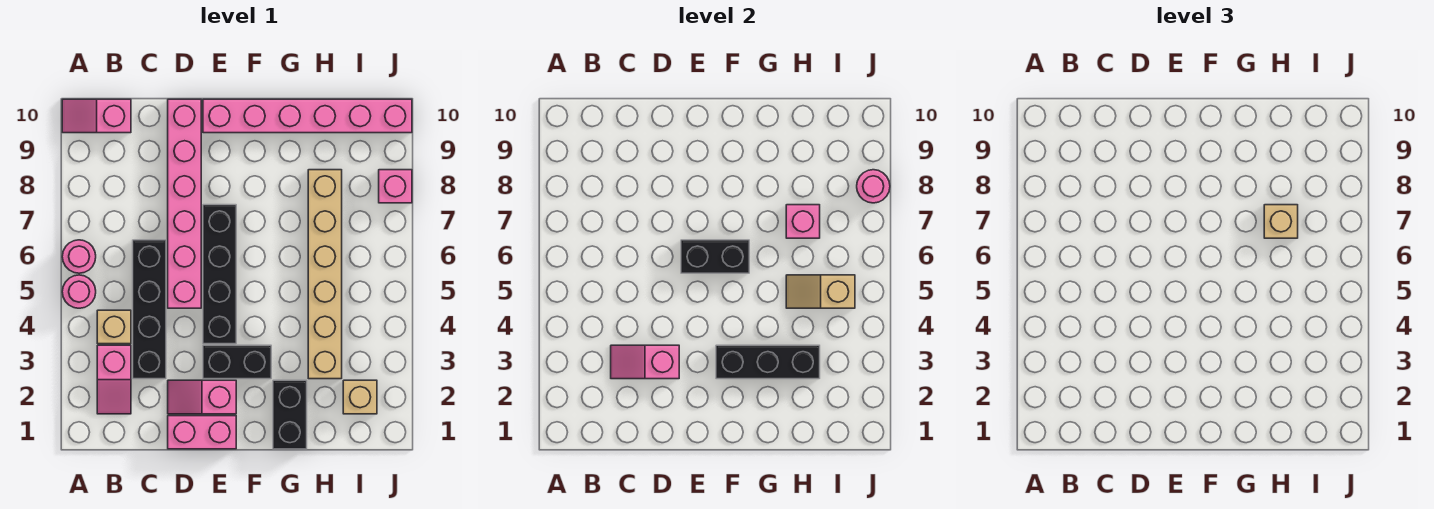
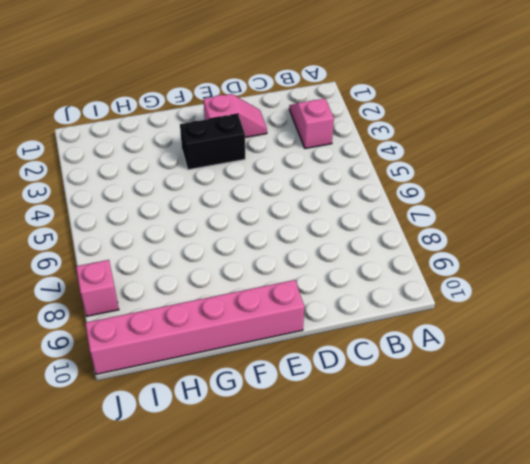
none -> pink round brick A5 level 1
none -> pink round brick A6 level 1
none -> pink slope A10:B10 level 1 top B

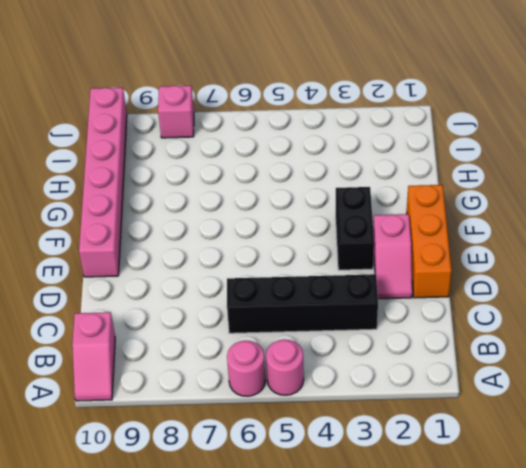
orange brick D1:F1 level 1 -> pink brick D1:E1 level 1
none -> pink slope B2:B3 level 1 top 3
none -> tan brick B4 level 1
none -> pink brick D5:D10 level 1

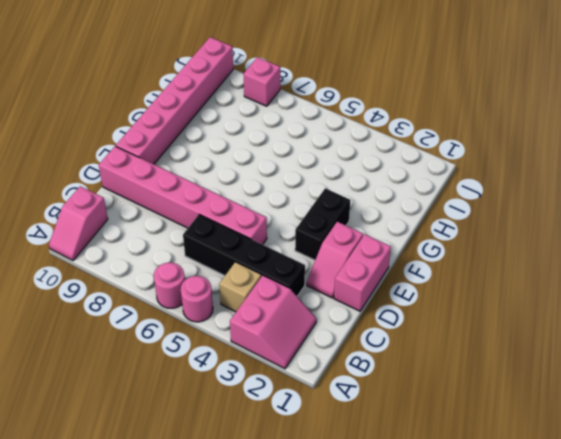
pink slope A2:B3 level 1 top 3 -> pink slope B2:B3 level 1 top 3
none -> black brick E4:E7 level 1
none -> black brick G1:G2 level 1
none -> tan brick H3:H8 level 1

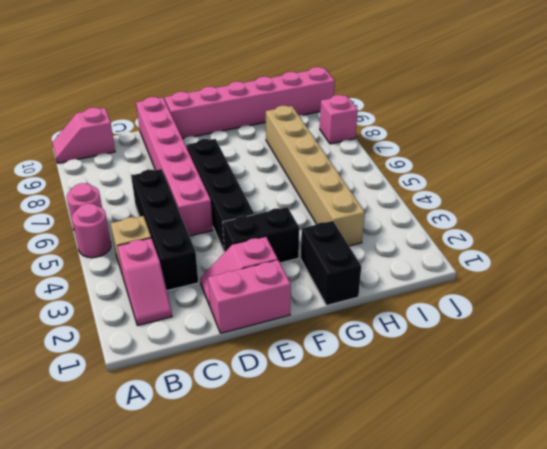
none -> tan brick I2 level 1
none -> pink slope C3:D3 level 2 top D
none -> black brick E6:F6 level 2

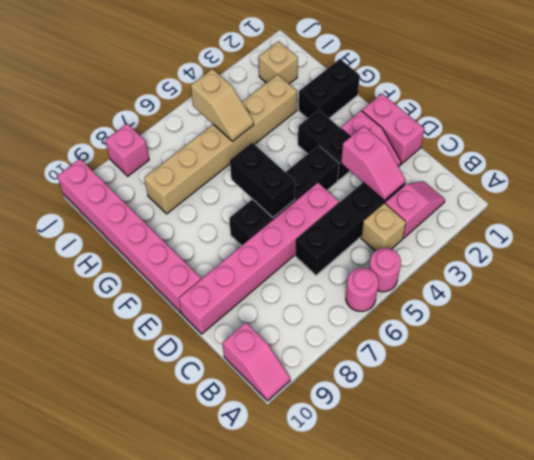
none -> black brick F3:H3 level 2
none -> pink brick H7 level 2
none -> pink round brick J8 level 2

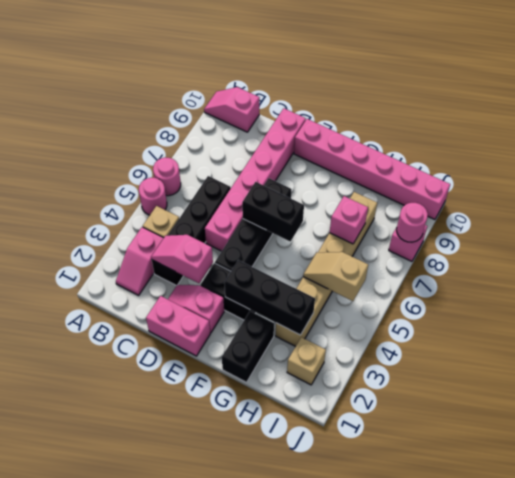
none -> tan brick H7 level 3

